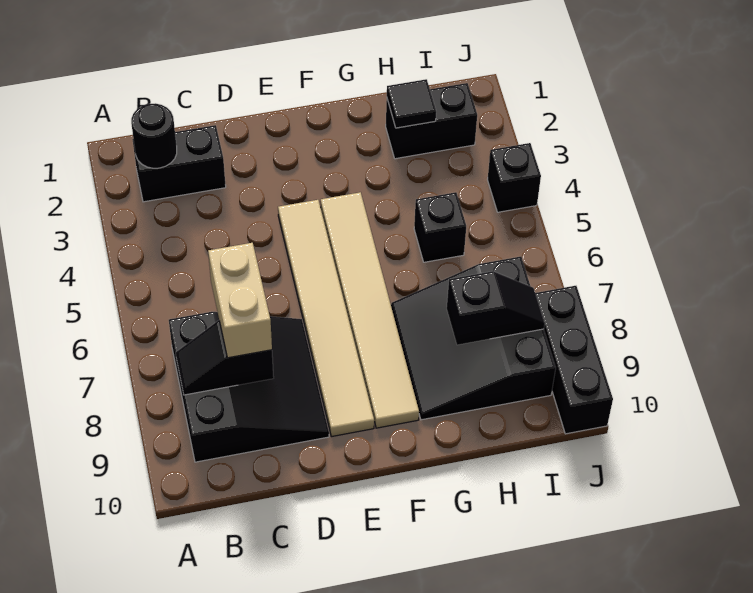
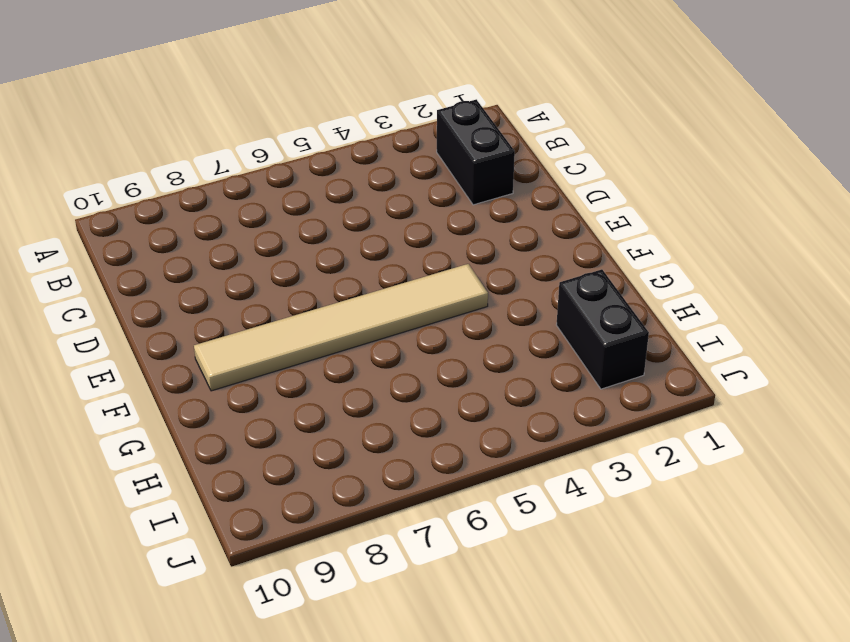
none -> black slope B7:D9 level 1 top B
none -> tan tile E4:E9 level 1
none -> black slope G7:I9 level 1 top I

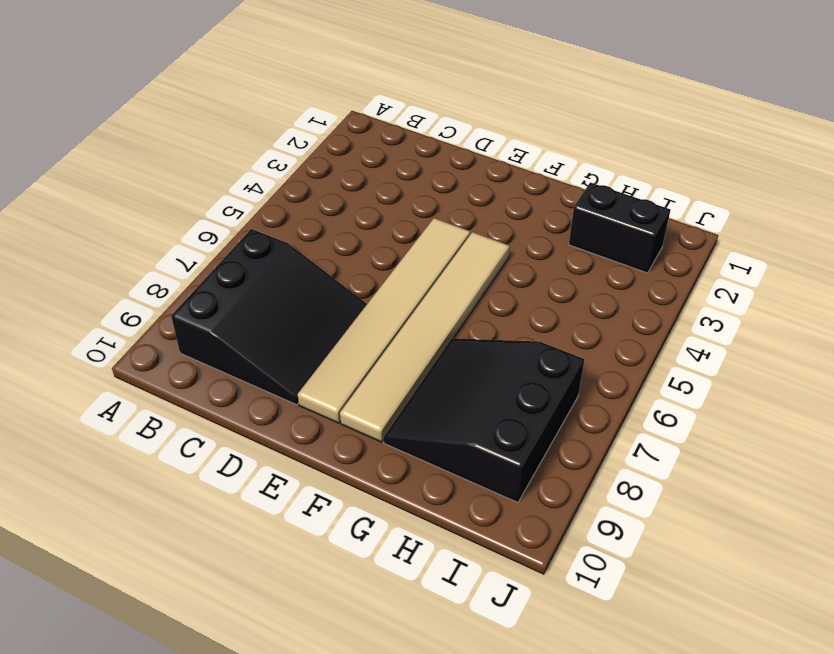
none -> black brick B2:C2 level 1
none -> black brick H5 level 1
none -> black brick J4 level 1

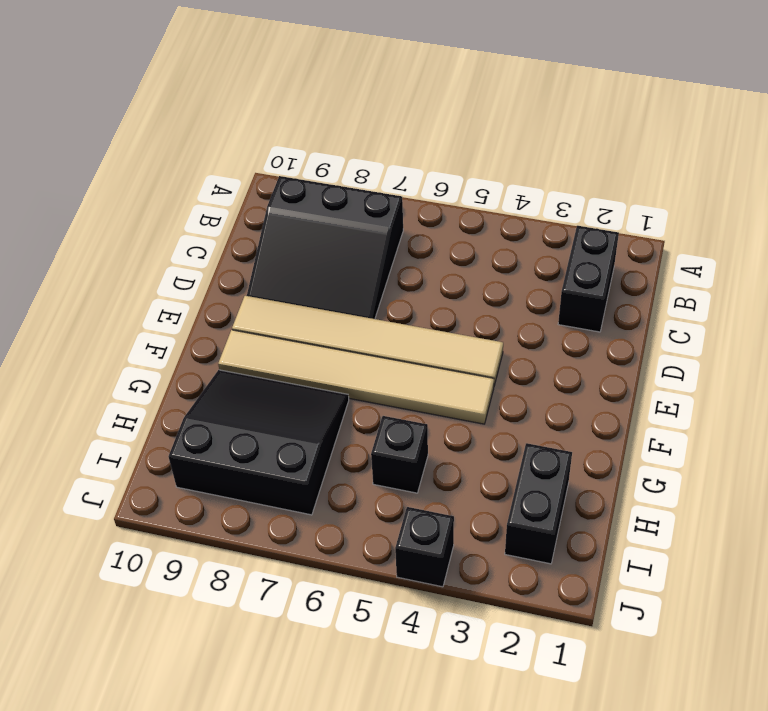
none -> black brick J8:J10 level 1
none -> black round brick B2 level 2
none -> black slope B8:C8 level 2 top C

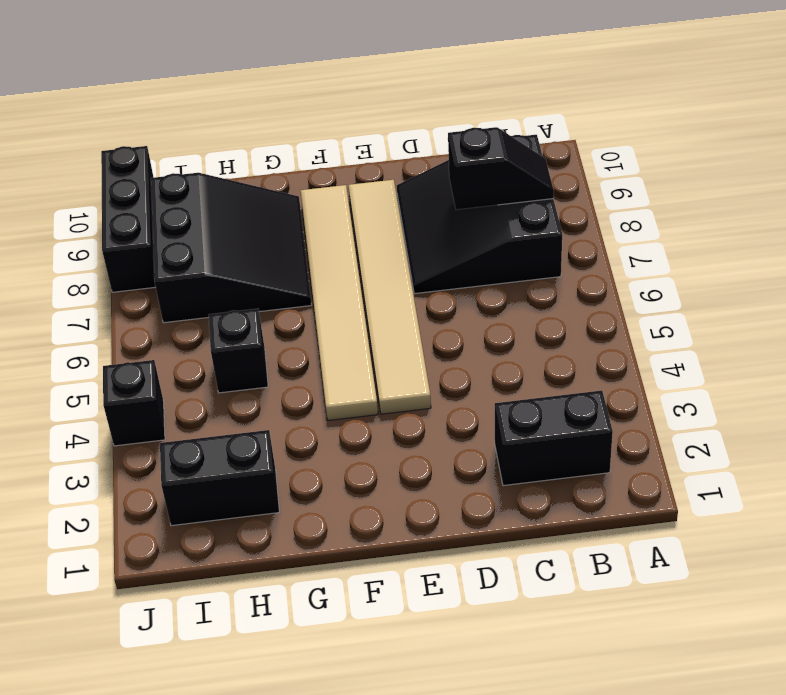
none -> black round brick B2 level 2
none -> black tile H2 level 2
none -> black slope H8:I8 level 2 top H

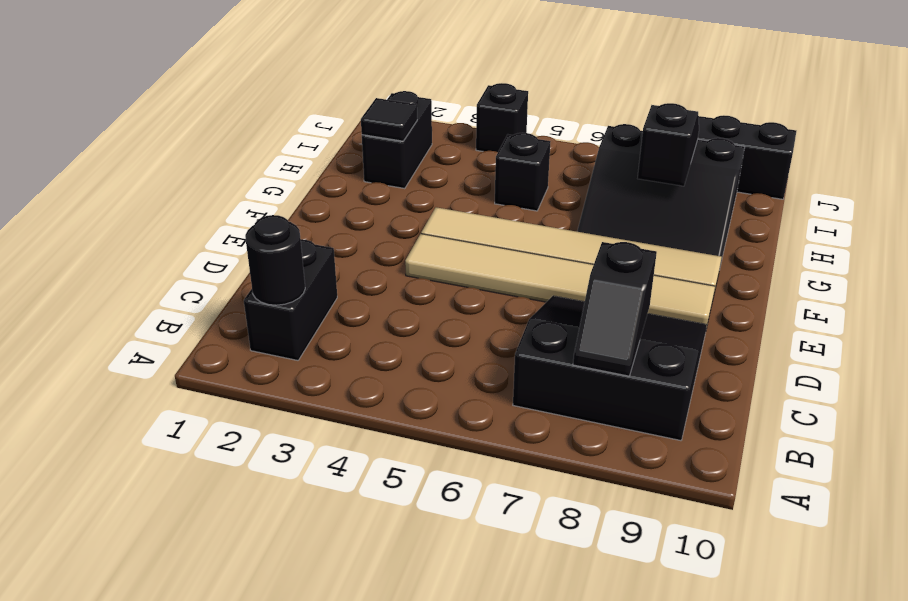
none -> tan brick C7:C8 level 3

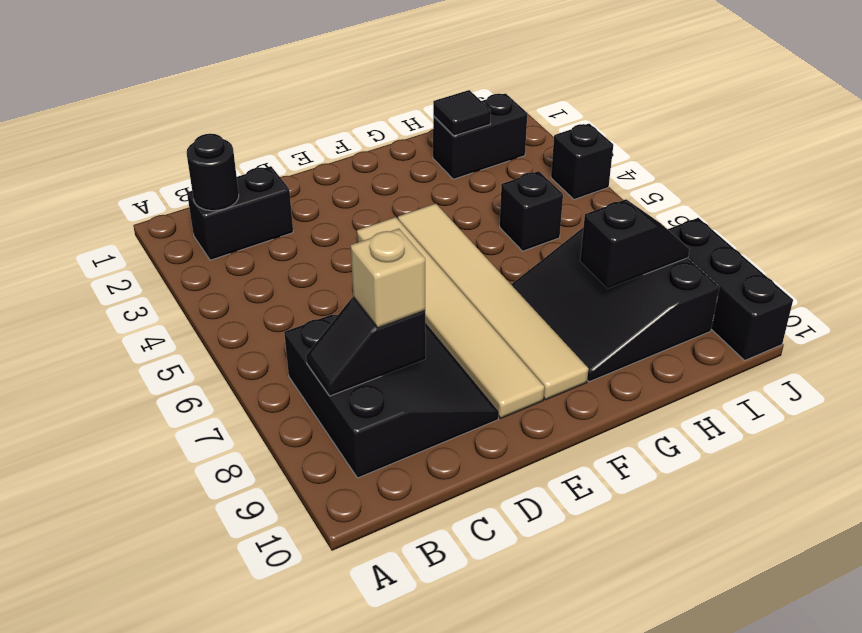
tan brick C8 level 3 -> tan brick C7:C8 level 3

